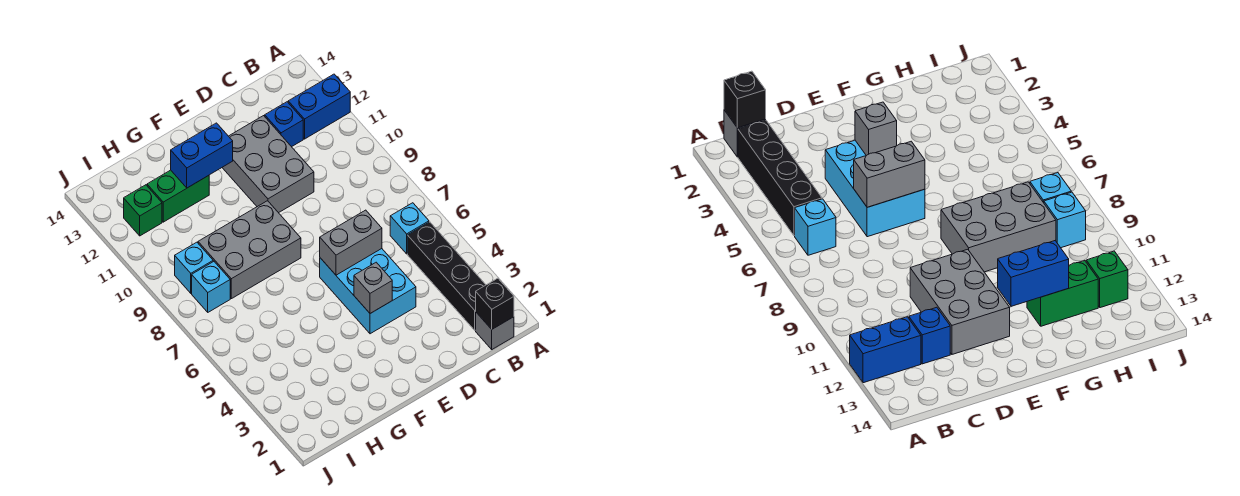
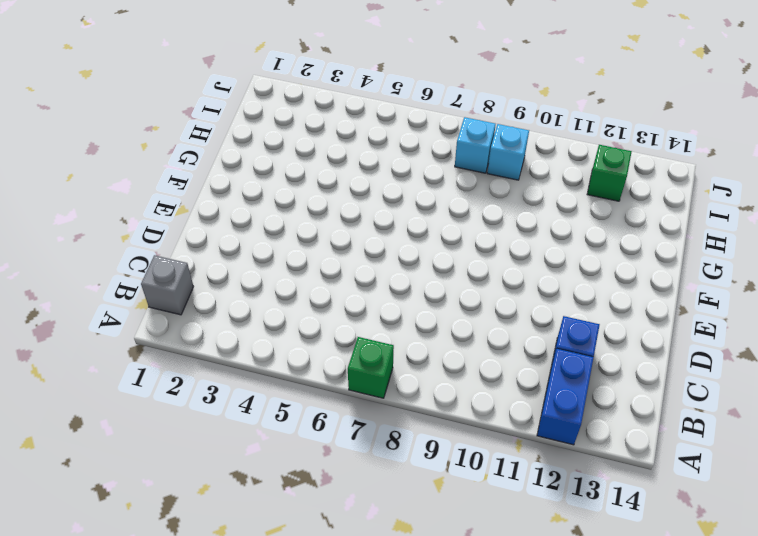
green brick A7 level 1 -> none
none -> black brick B2:B5 level 1
none -> cyan brick B6 level 1
none -> cyan brick D4:E6 level 1

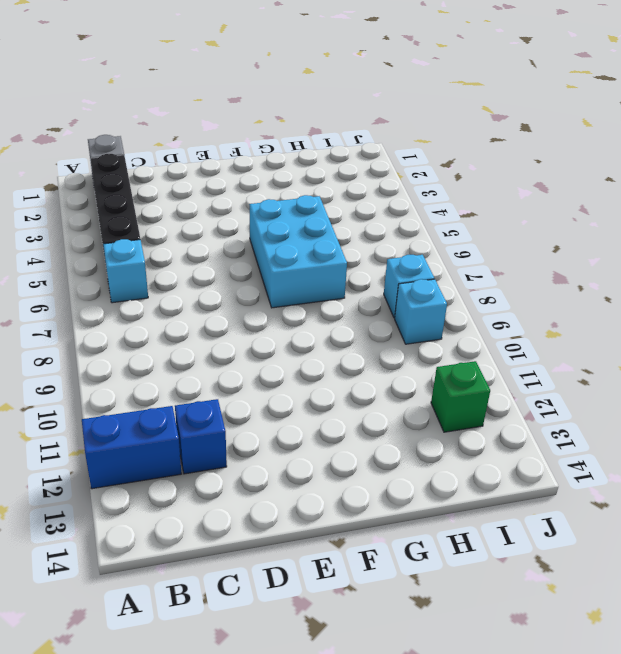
cyan brick F5:G7 level 1 -> cyan brick D4:E6 level 1
none -> grey brick D10:E12 level 1
none -> grey brick F8:H9 level 1
none -> green brick G12:H12 level 1

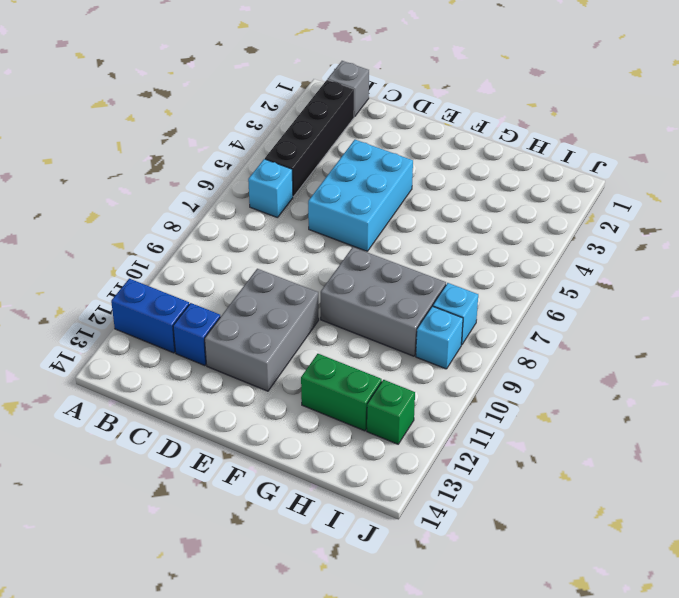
none -> black brick B1 level 2
none -> grey brick D6:E6 level 2
none -> grey brick E4 level 2

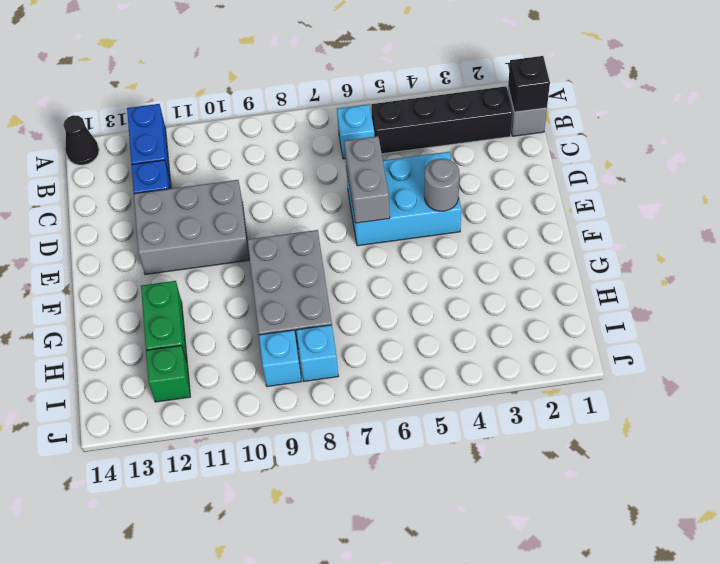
black cone A14 level 1 -> none
grey round brick E4 level 2 -> grey brick E4 level 2
none -> blue brick F12:G12 level 2

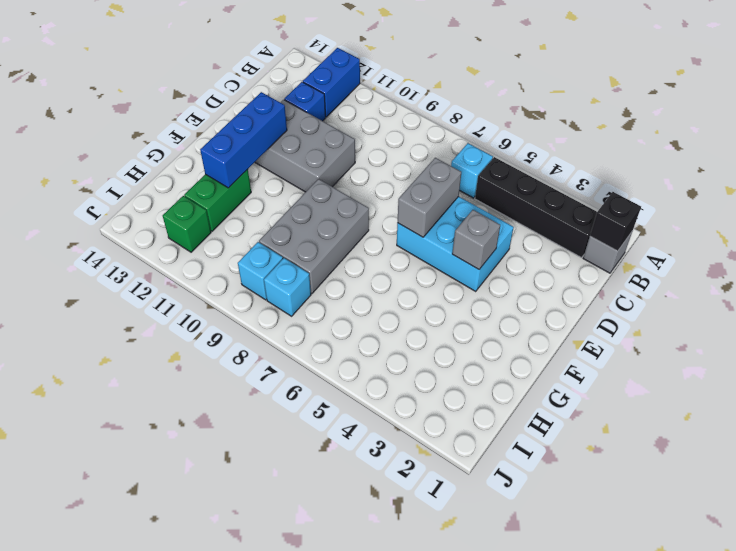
blue brick E12:G12 level 2 -> blue brick F12:G12 level 2

